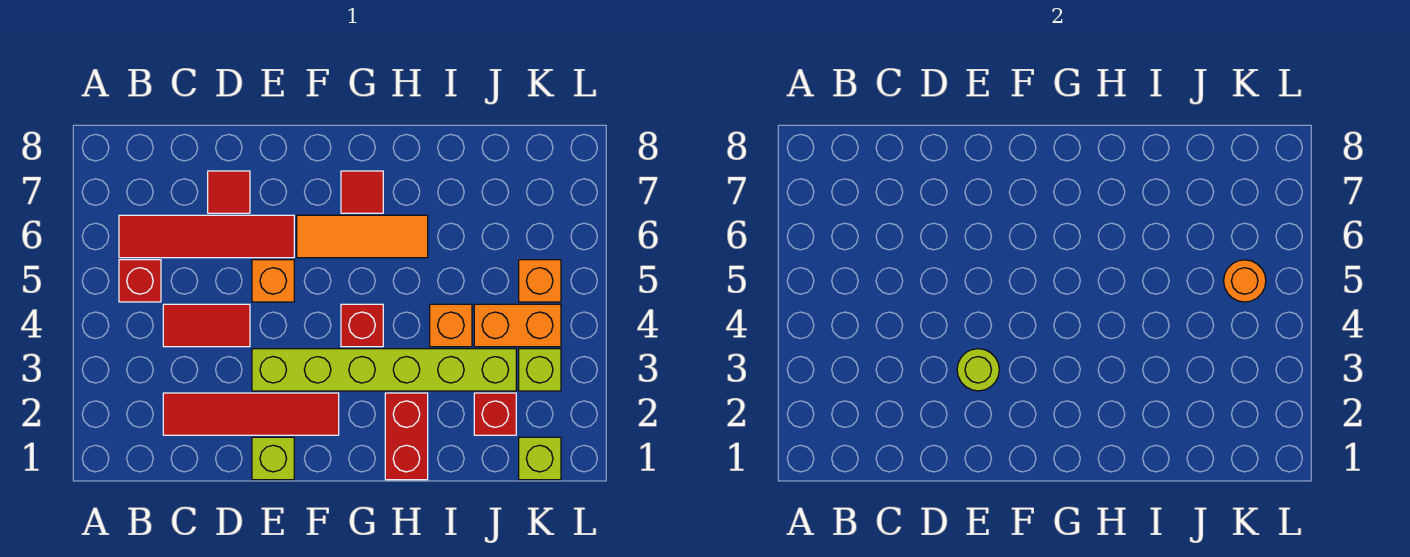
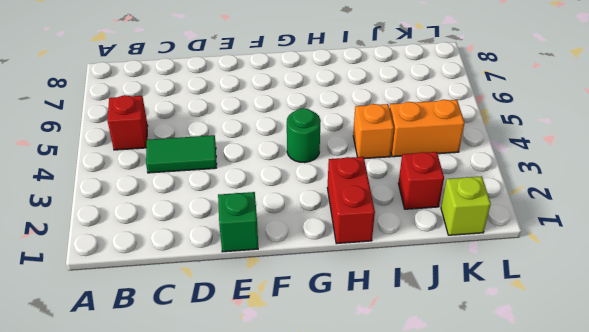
green tile C4:D4 level 1 -> red tile C4:D4 level 1
green brick E1 level 1 -> lime brick E1 level 1
green round brick G4 level 1 -> red brick G4 level 1
none -> red tile B6:E6 level 1
none -> red tile C2:F2 level 1
none -> red tile D7 level 1

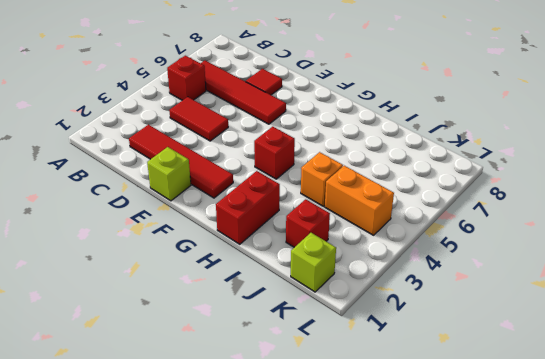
none -> lime brick E3:J3 level 1
none -> orange brick E5 level 1
none -> orange tile F6:H6 level 1

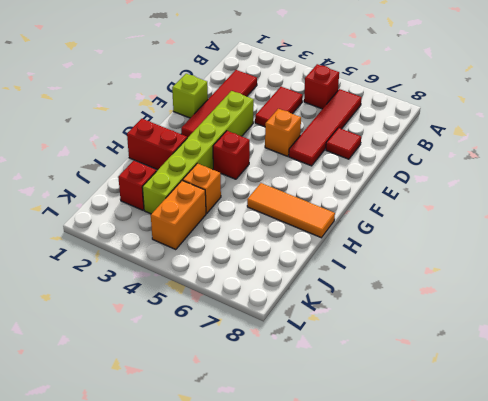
orange tile H6:H8 level 1 -> orange tile F6:H6 level 1
none -> red tile G7 level 1
none -> lime brick K1 level 1
none -> lime brick K3 level 1

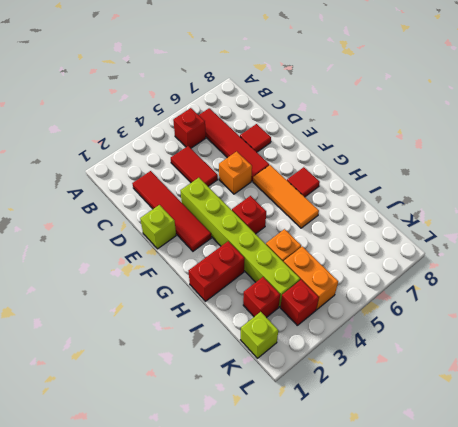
red brick K3 level 1 -> lime brick K3 level 1
none -> orange brick K5 level 1
none -> lime round brick E3 level 2
none -> orange round brick K5 level 2

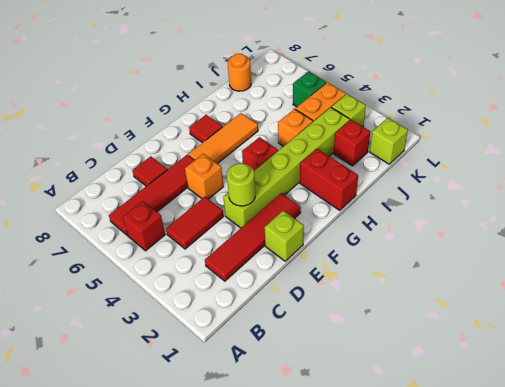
orange round brick J8 level 1 -> orange round brick K5 level 2
green brick K5 level 1 -> orange brick K5 level 1

